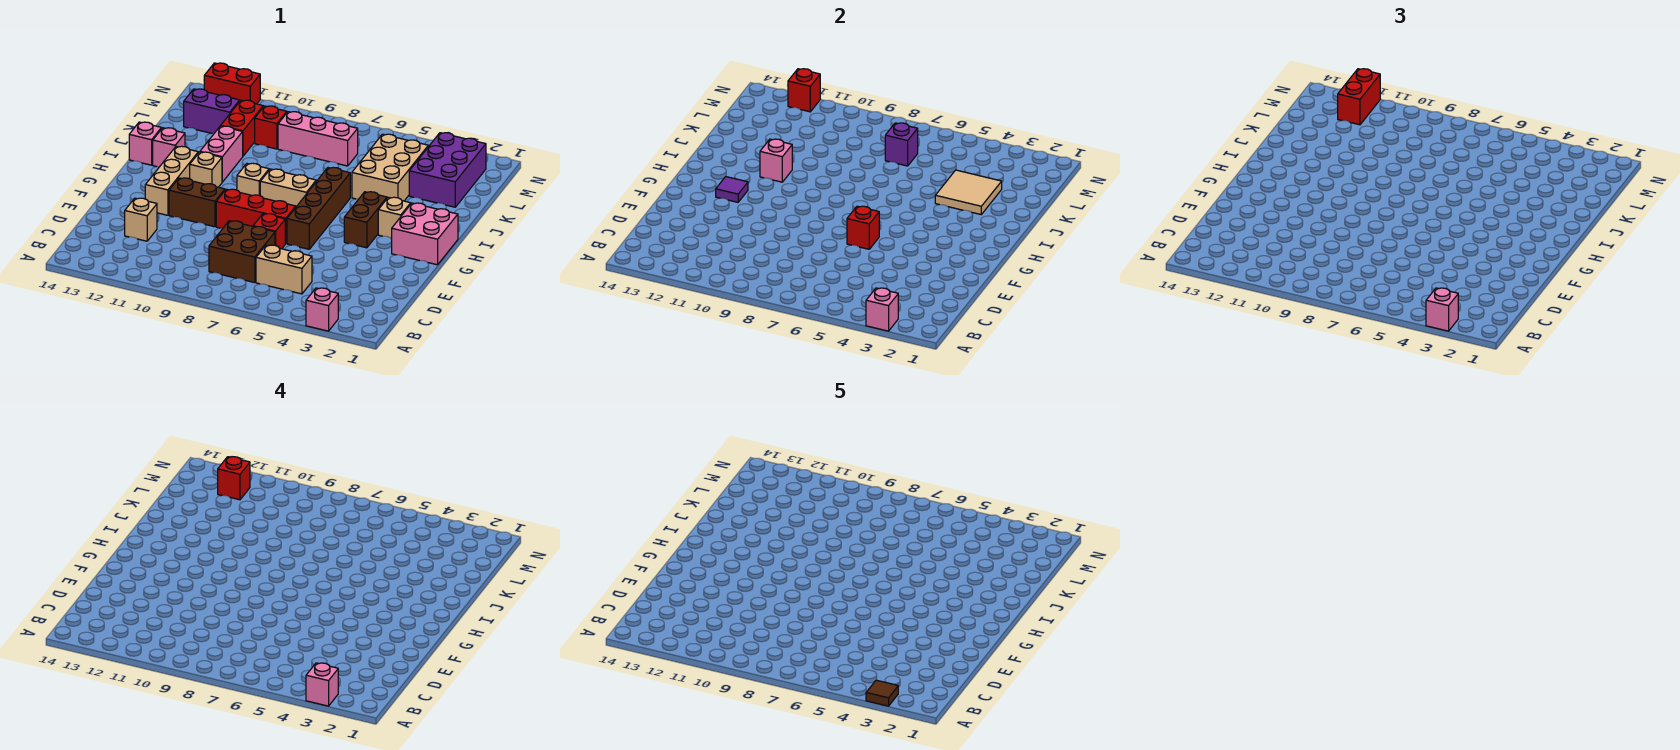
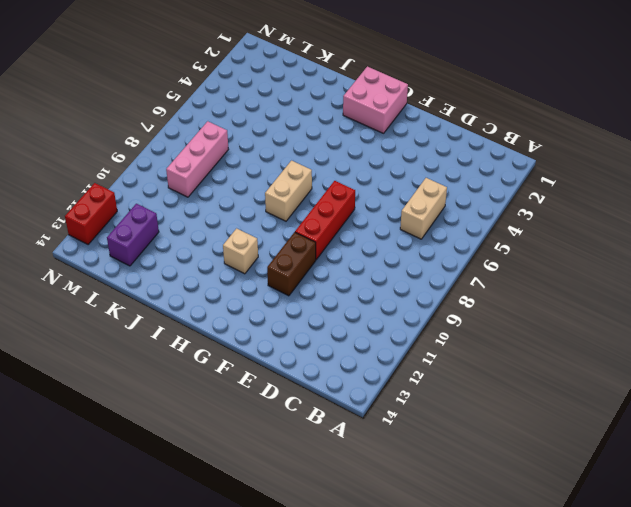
none -> pink brick A3 level 1
none -> brown brick C7:D8 level 1
none -> tan brick D12 level 1
none -> red brick E7 level 1

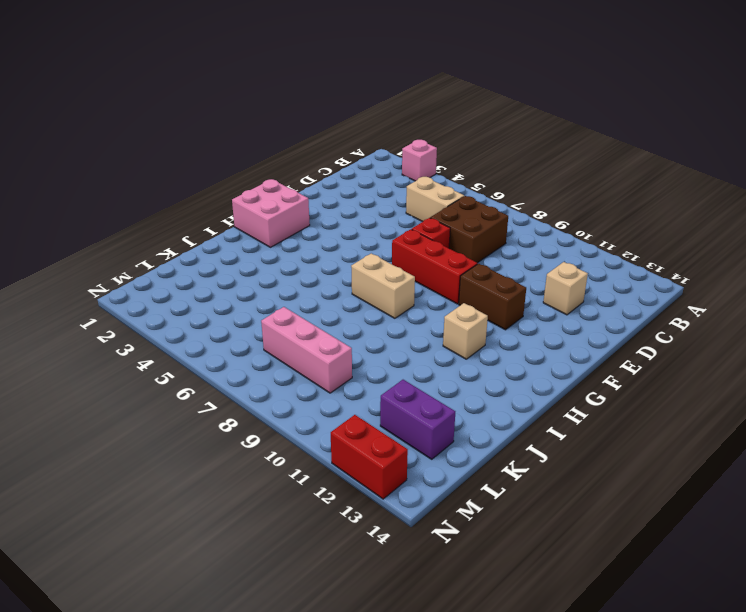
none -> brown brick F6:I6 level 1
none -> tan brick F12:H12 level 1
none -> brown brick G4:H4 level 1
none -> tan brick H3 level 1

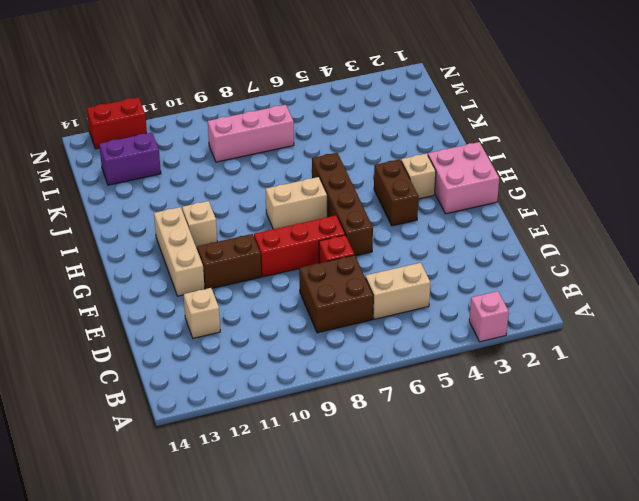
none -> tan brick H9 level 1
none -> pink brick I11:J11 level 1
none -> pink brick I13 level 1
none -> pink brick I14 level 1

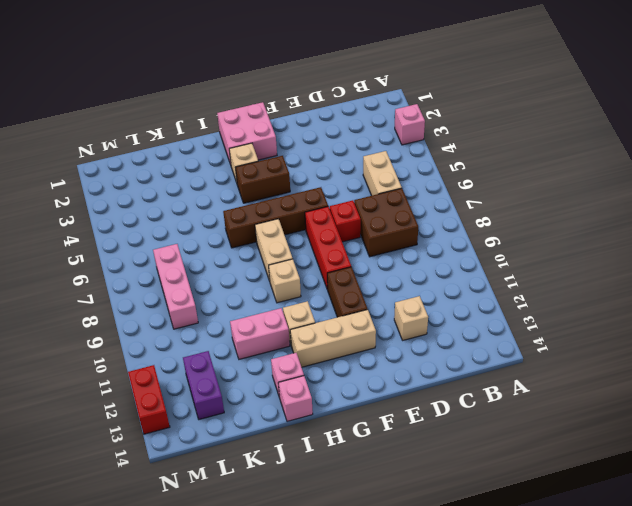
none -> tan brick J4:L5 level 1
none -> purple brick K2:M3 level 1
none -> red brick K11:L11 level 1
none -> red brick L10 level 1

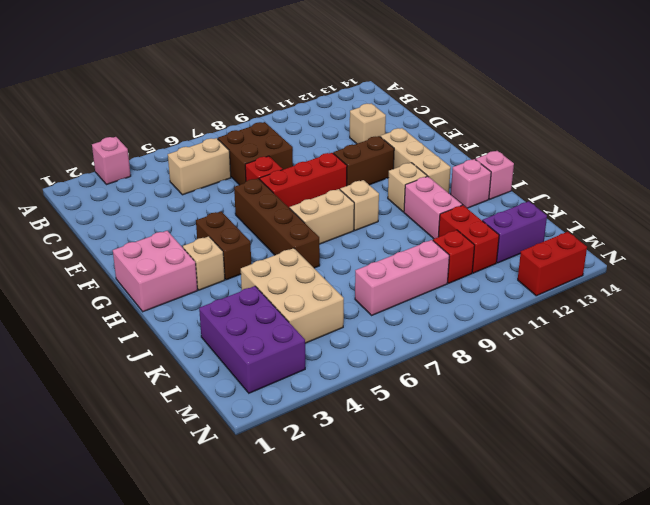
none -> pink brick A3 level 2
none -> red brick F6 level 2
none -> purple tile G12 level 2
none -> pink brick I11 level 2

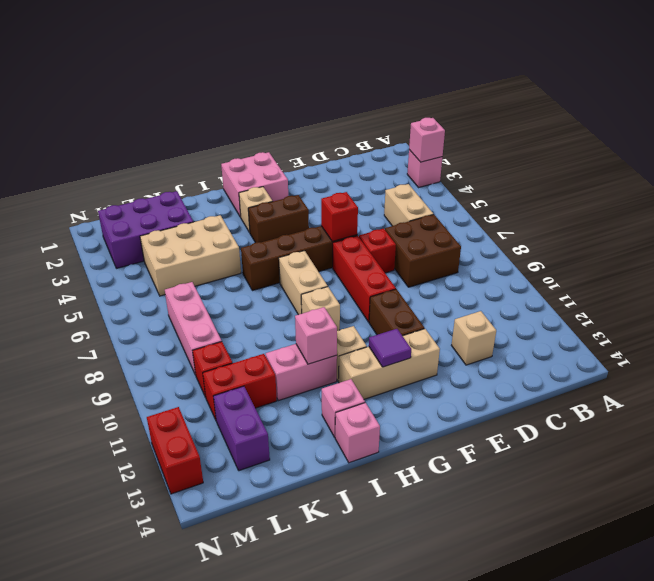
none -> tan tile J3:K4 level 2
none -> purple brick L7 level 2
none -> red brick N12 level 2
none -> pink brick A3 level 3

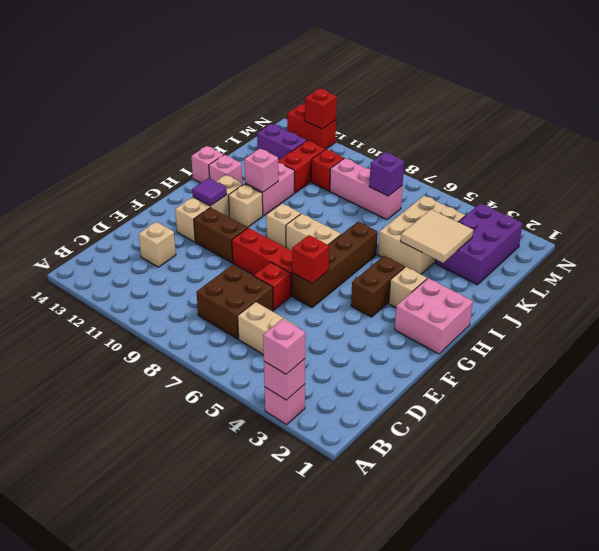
none -> red brick M12:N12 level 3
none -> pink brick A3 level 4
none -> red brick M12 level 4
none -> brown tile A3 level 5

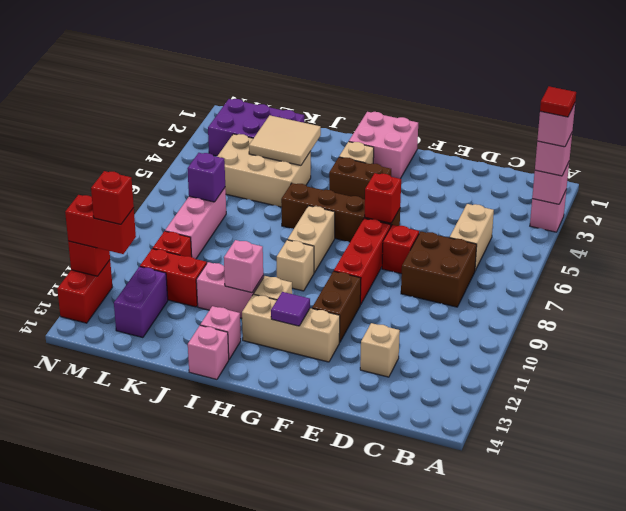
red tile A3 level 5 -> brown tile A3 level 5

